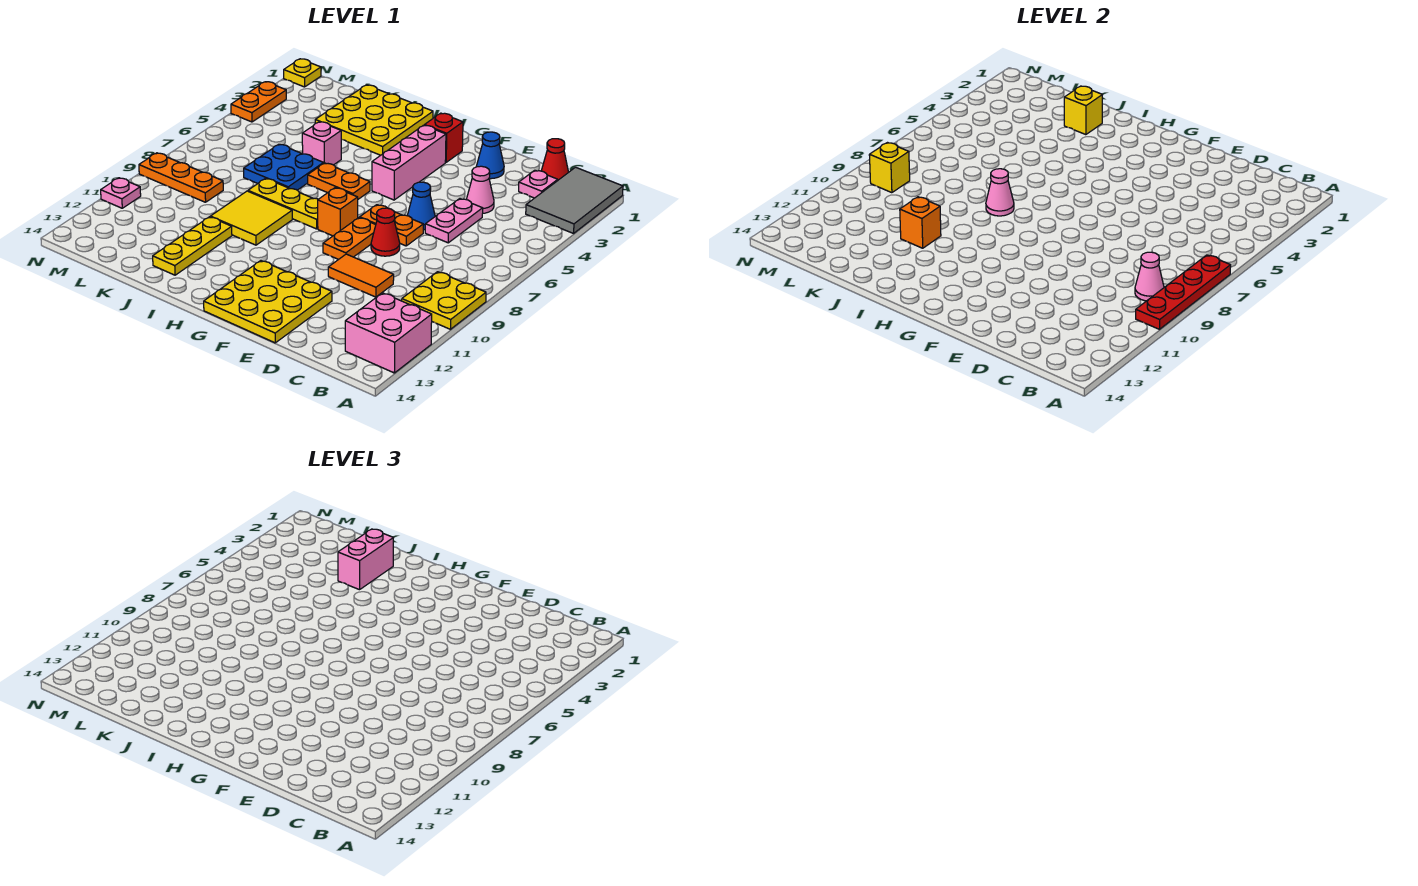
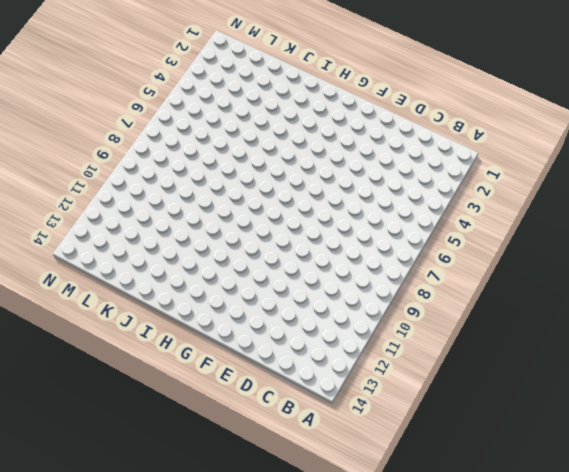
none -> grey tile A1:B3 level 1
none -> yellow plate A9:B10 level 1
none -> pink brick A12:B13 level 1
none -> red cone C1 level 1

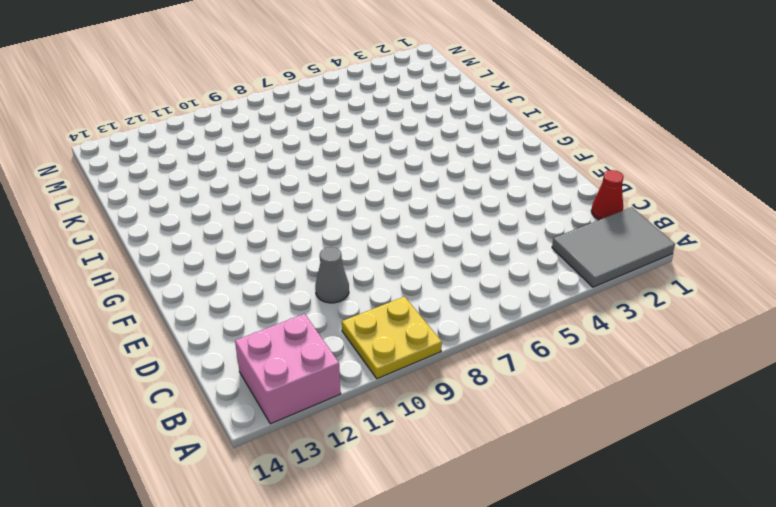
grey cone D10 level 1 -> orange tile D10:E10 level 1
none -> pink plate C2 level 1
none -> pink cone D4 level 1
none -> pink plate D5:D6 level 1
none -> blue cone E2 level 1

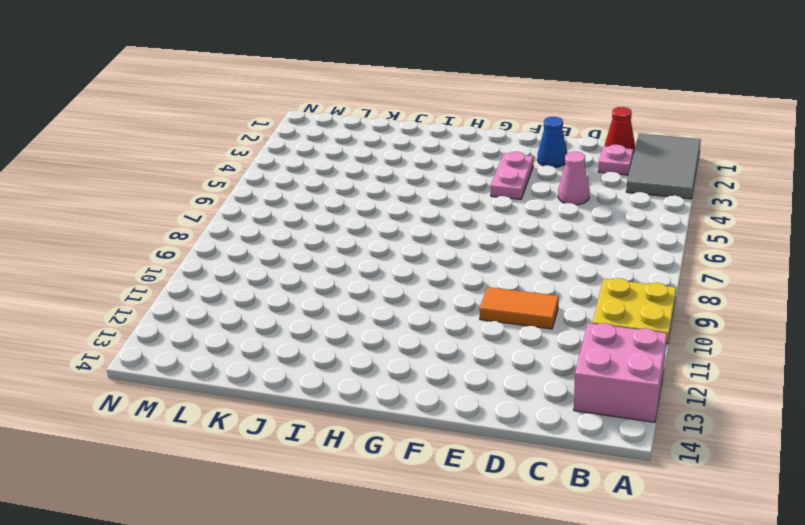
pink plate F3:F4 level 1 -> pink plate D5:D6 level 1
none -> blue cone E6 level 1
none -> orange plate E7:F7 level 1
none -> red cone E8 level 1
none -> yellow plate E12:G14 level 1

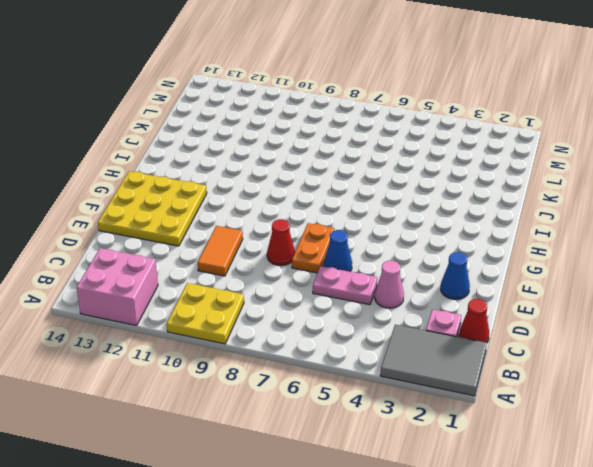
none -> orange plate F8:F9 level 1
none -> red brick G2 level 1
none -> pink brick G3:G5 level 1
none -> orange brick G8 level 1

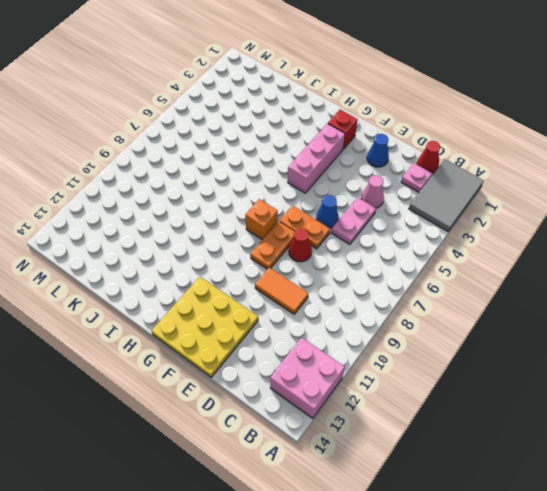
none -> yellow plate A9:B10 level 1
none -> orange plate H6:I6 level 1
none -> yellow plate H8:J8 level 1
none -> yellow plate I1:K3 level 1

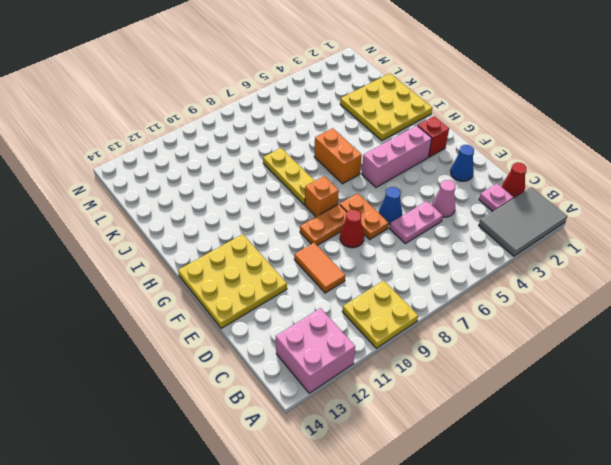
orange brick H6:I6 level 1 -> orange plate H6:I6 level 1
none -> yellow tile I9:J10 level 1
none -> pink brick J5 level 1
none -> blue plate J6:K7 level 1
none -> yellow plate J11:J13 level 1

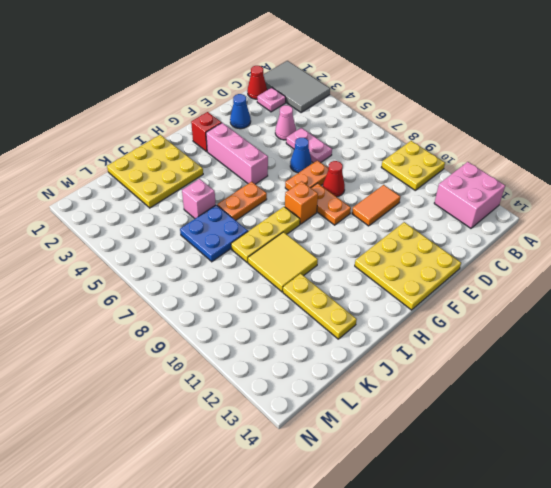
none -> orange plate L9:N9 level 1
none -> yellow plate N1 level 1
none -> orange plate N3:N4 level 1
none -> pink plate N11 level 1

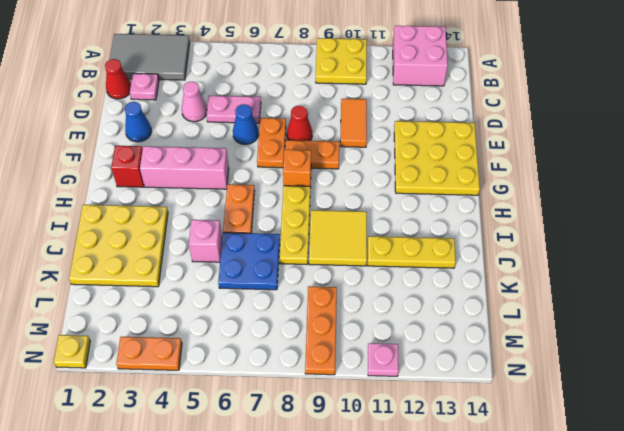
none -> red plate A7:A10 level 2
none -> pink cone B9 level 2
none -> pink cone I8 level 2
none -> yellow brick J2 level 2

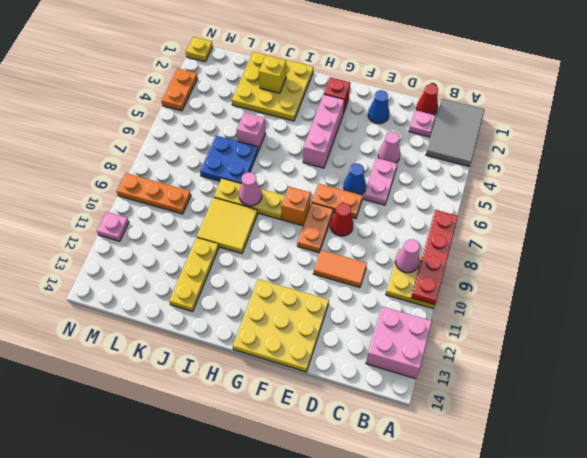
none -> orange plate H6:I6 level 1
none -> orange brick J11 level 2
none -> yellow brick M9 level 2
none -> pink brick J2:J3 level 3

